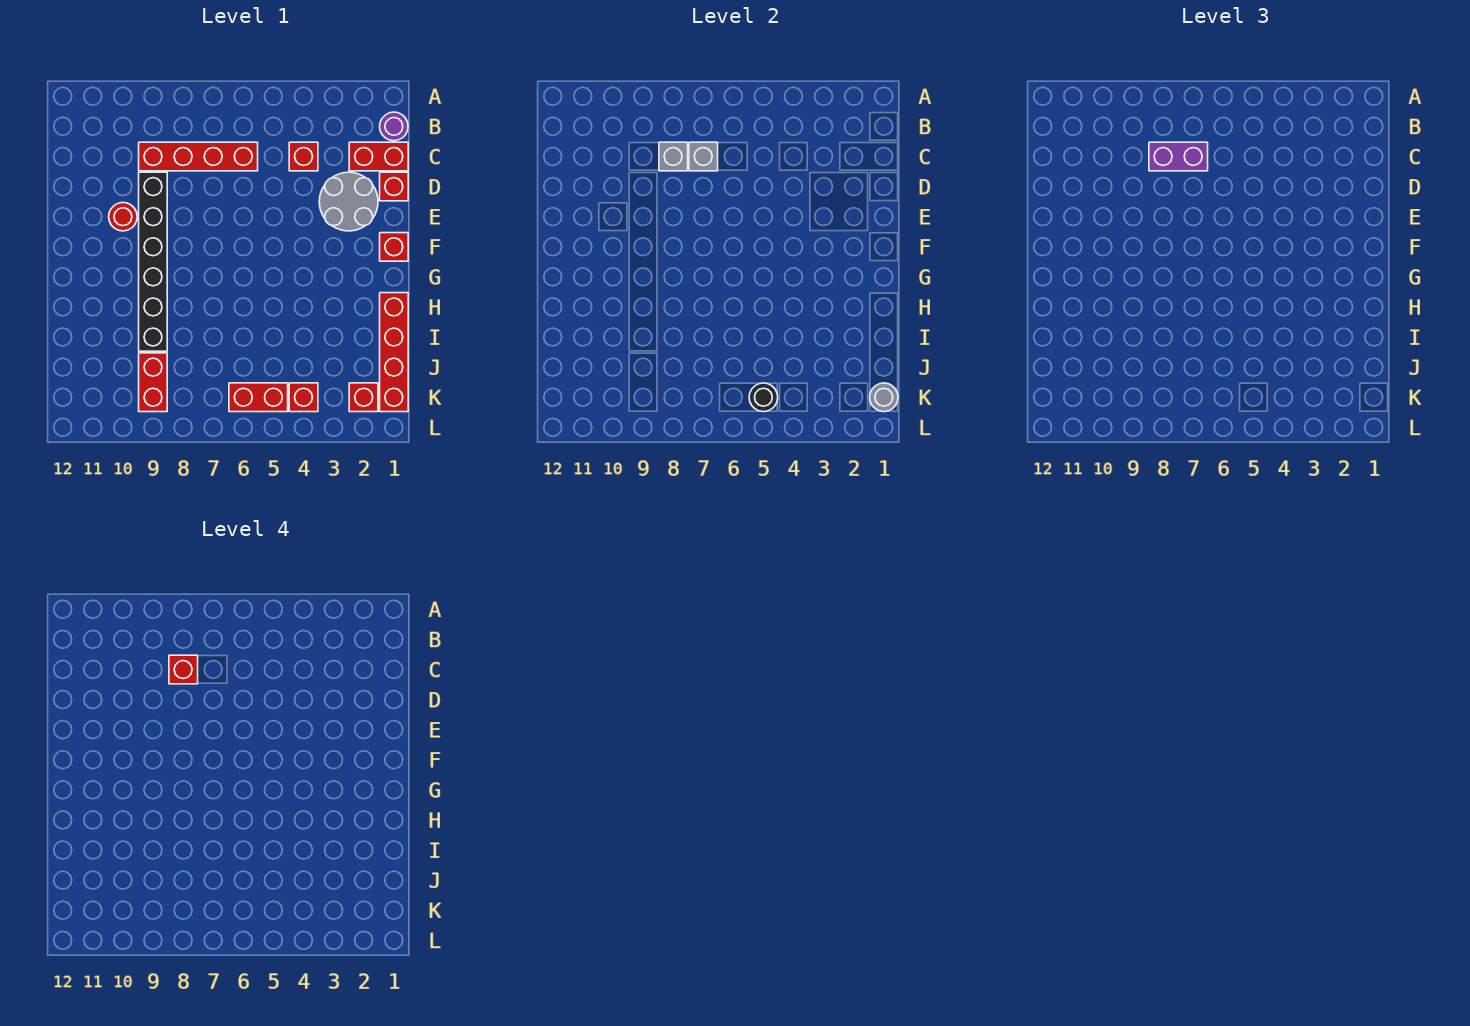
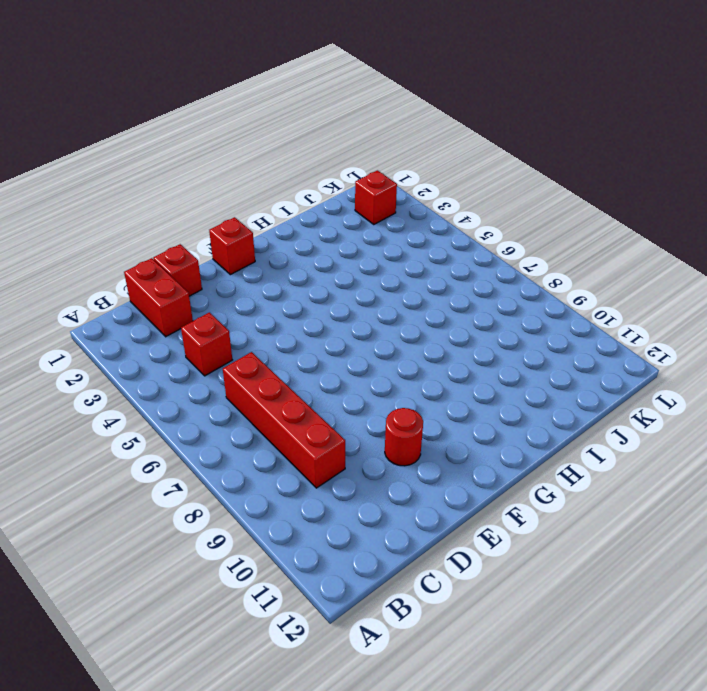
none -> purple round brick B1 level 1
none -> grey round brick D2:E3 level 1
none -> black brick D9:I9 level 1

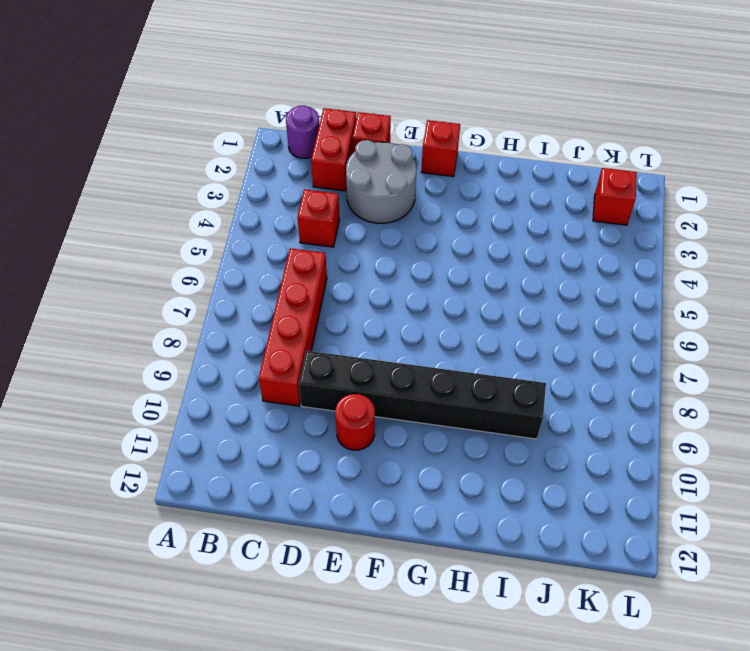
none -> red brick H1:K1 level 1
none -> red brick J9:K9 level 1
none -> red brick K4 level 1

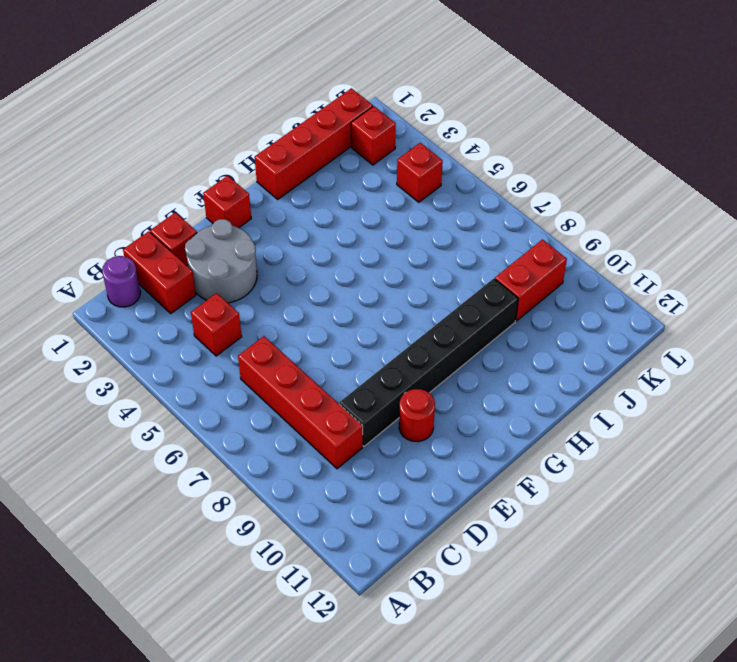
none -> red brick K5:K6 level 1
none -> grey brick C7 level 2
none -> grey brick C8 level 2

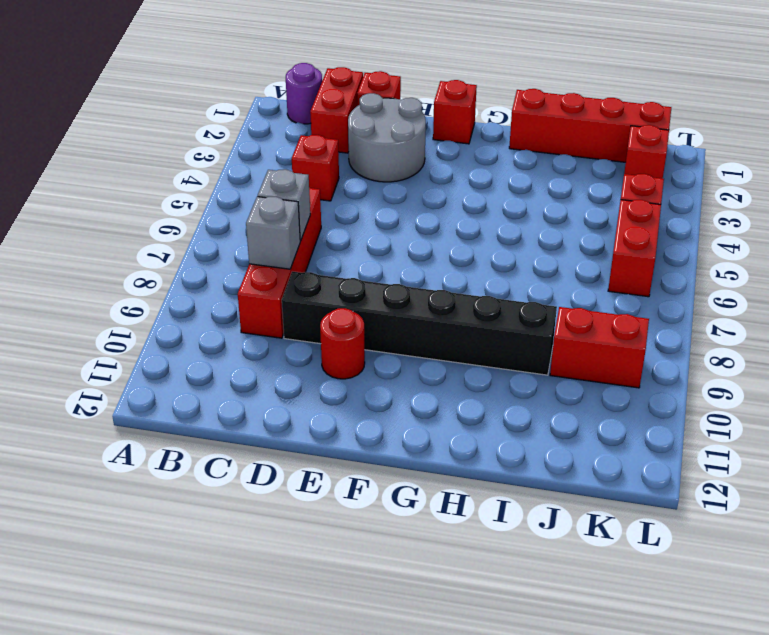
none -> grey round brick K1 level 2
none -> black round brick K5 level 2
none -> purple brick C7:C8 level 3

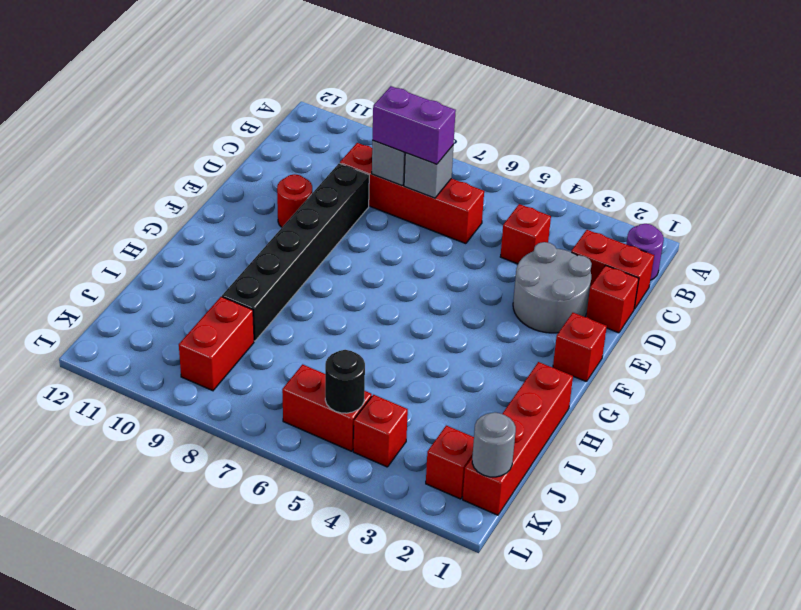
none -> red brick C8 level 4

